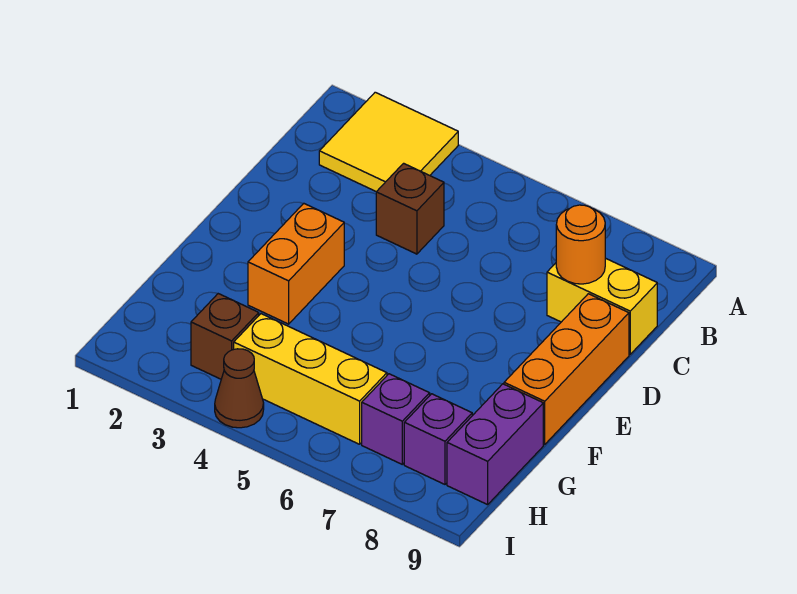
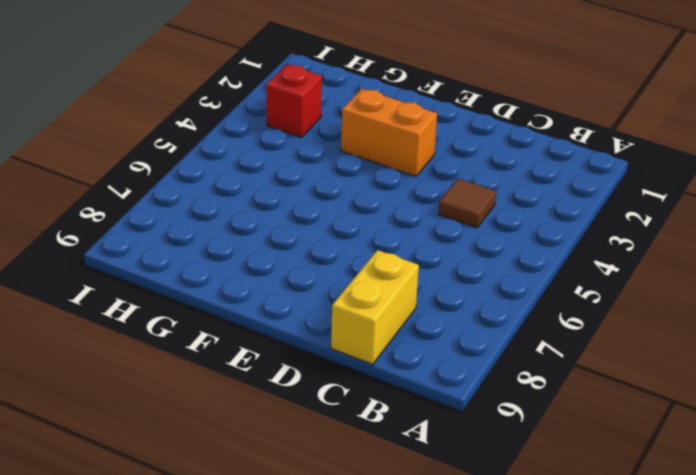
brown tile C4 level 1 -> brown brick C4 level 1
red brick H3 level 1 -> brown brick H3 level 1
none -> yellow tile A2:B3 level 1
none -> orange brick D9:F9 level 1
none -> purple brick G9:H9 level 1

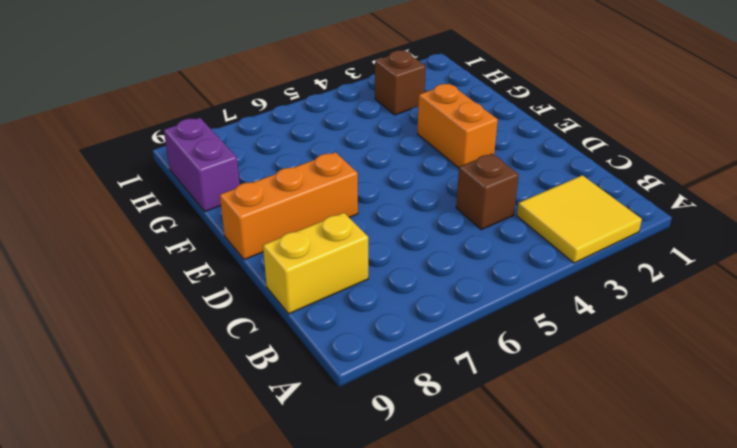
orange brick E7:E9 level 1 -> orange brick D9:F9 level 1
none -> yellow brick H4:H6 level 1
none -> purple brick H7 level 1
none -> purple brick H8 level 1

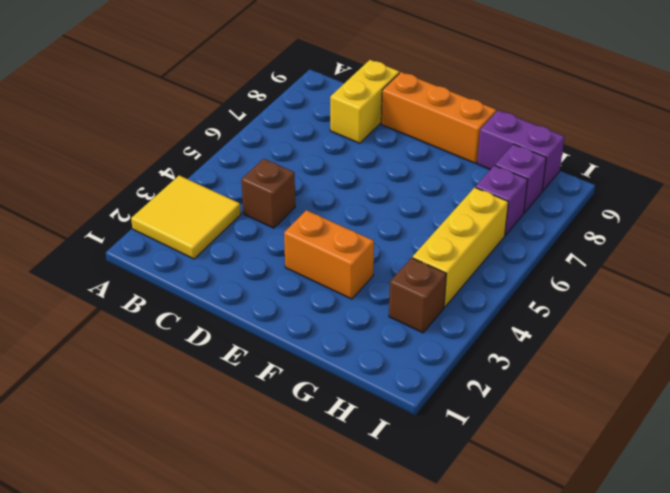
none -> brown cone I4 level 1
none -> orange round brick C8 level 2

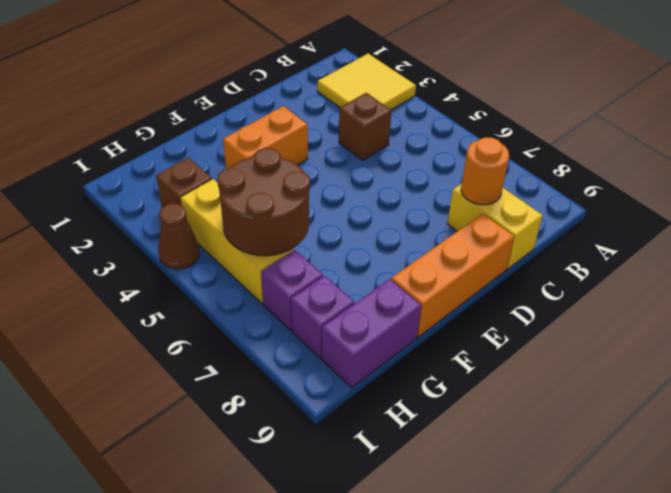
brown round brick G5:H6 level 2 -> none

